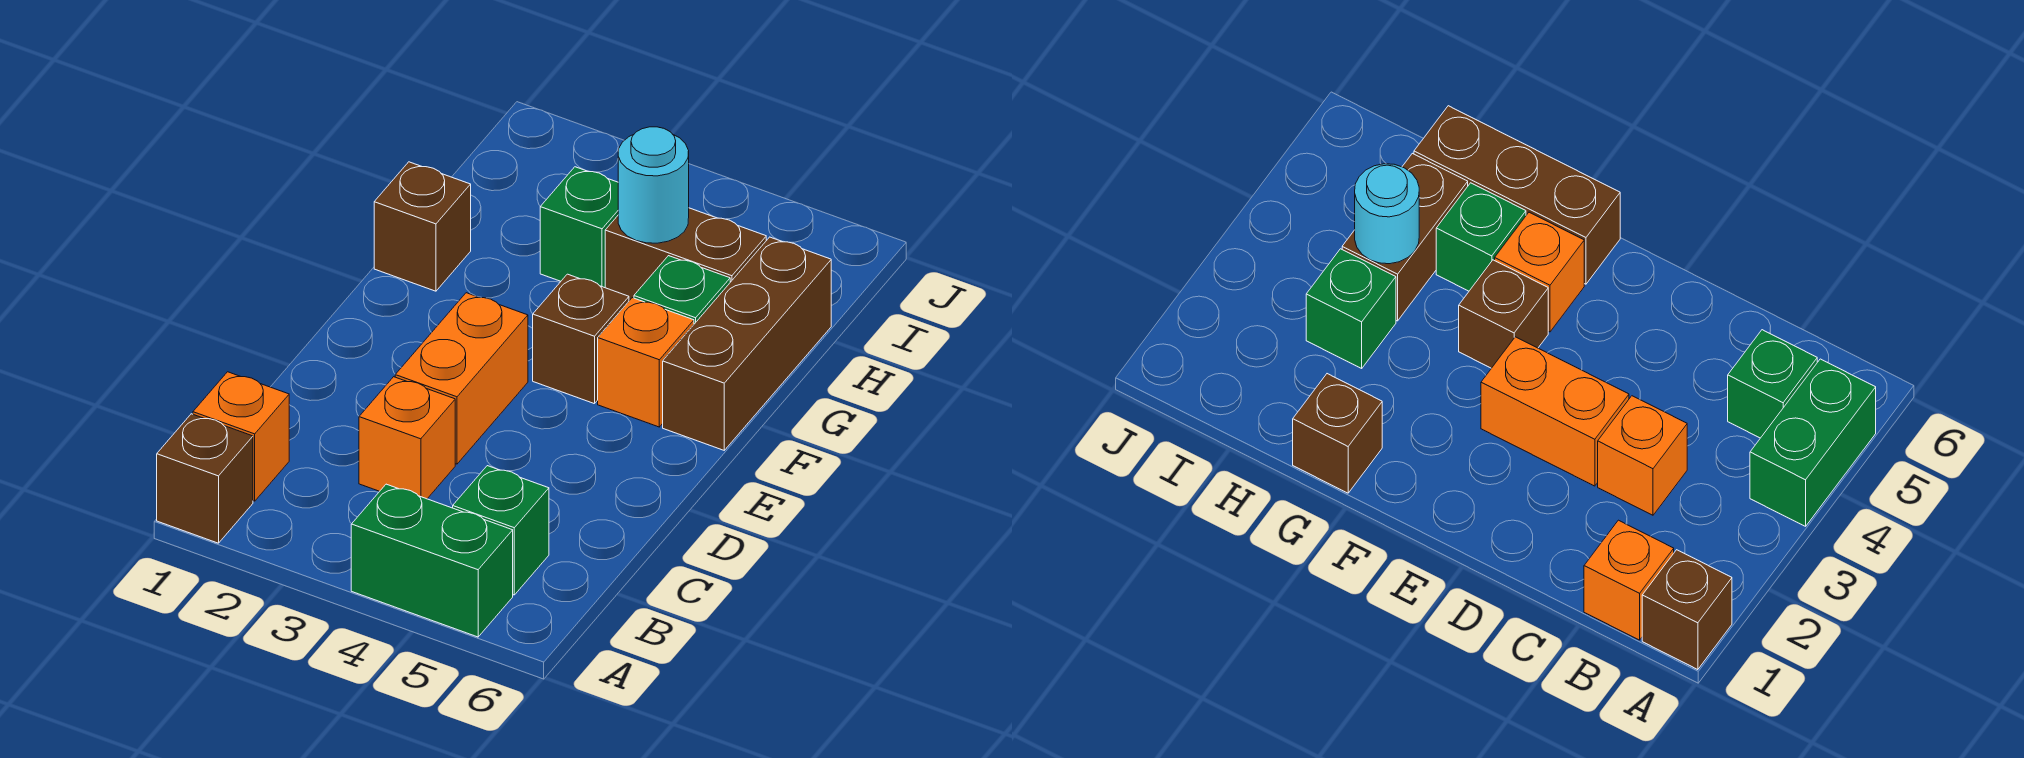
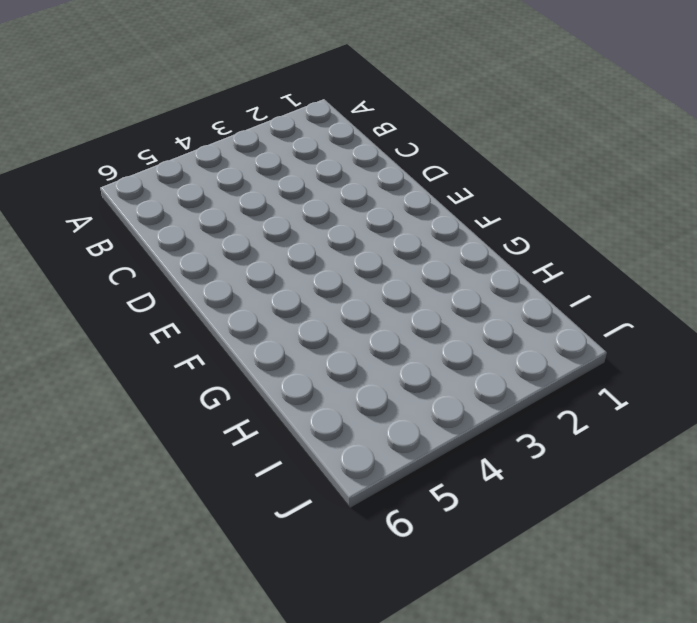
none -> brown brick A1 level 1
none -> green brick A4:A5 level 1
none -> orange brick B1 level 1

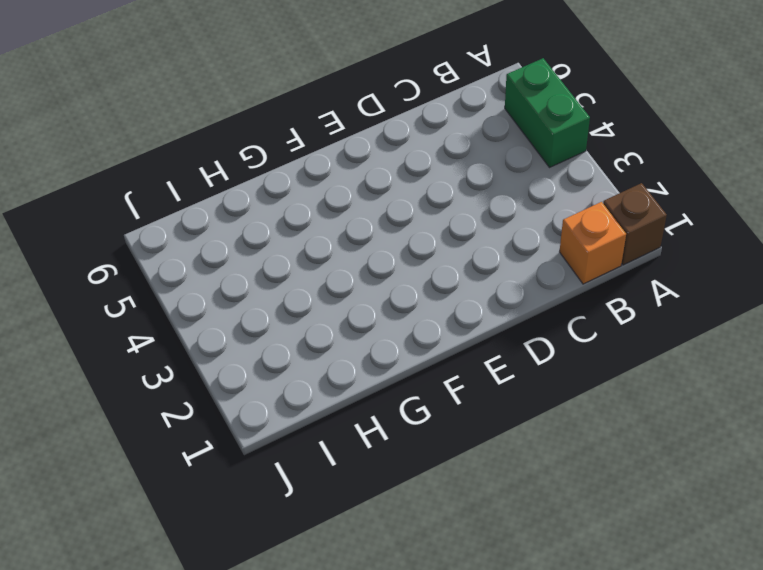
none -> green brick B5 level 1
none -> orange brick C3 level 1
none -> orange brick D3:E3 level 1

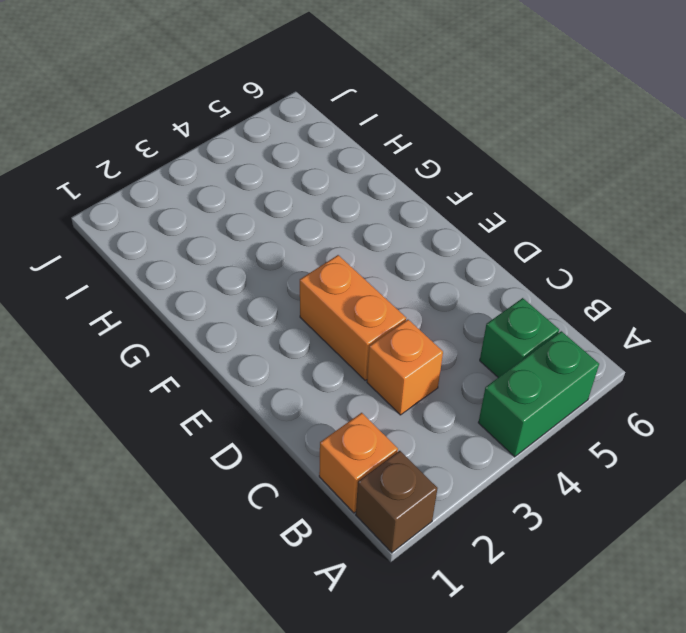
none -> brown brick F4 level 1
none -> orange brick F5 level 1
none -> brown brick F6:H6 level 1

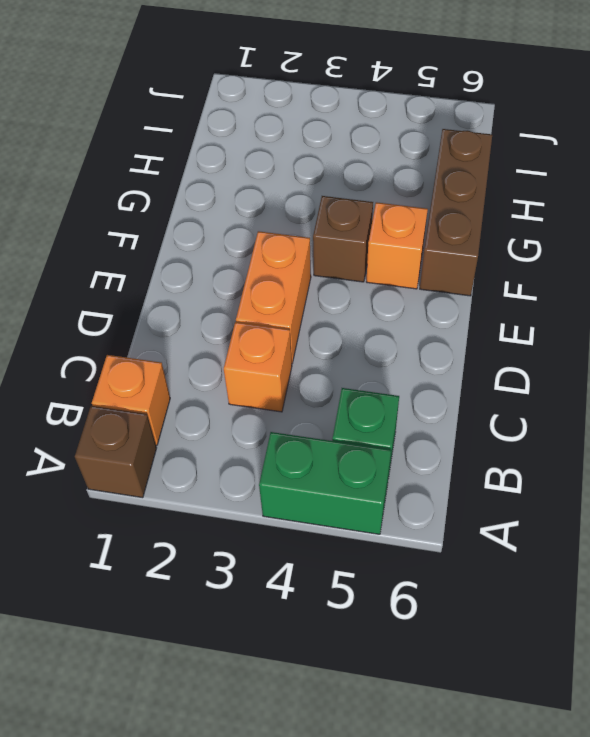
none -> brown brick G1 level 1
none -> green brick G5 level 1
none -> green brick H3 level 1

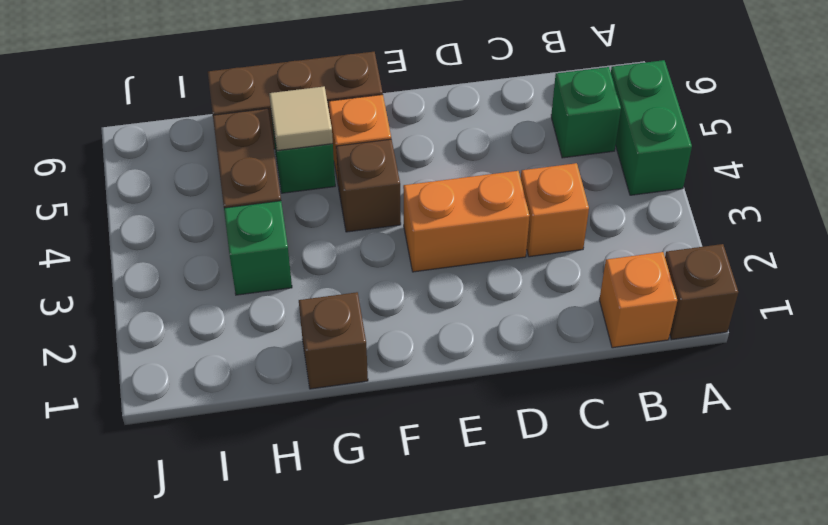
tan tile G5 level 2 -> none
none -> cyan round brick H4 level 2

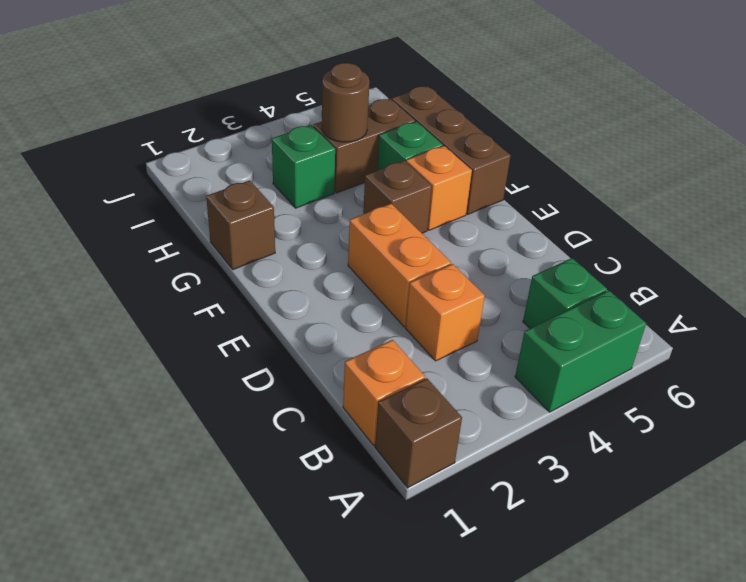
brown round brick H4 level 2 -> cyan round brick H4 level 2

